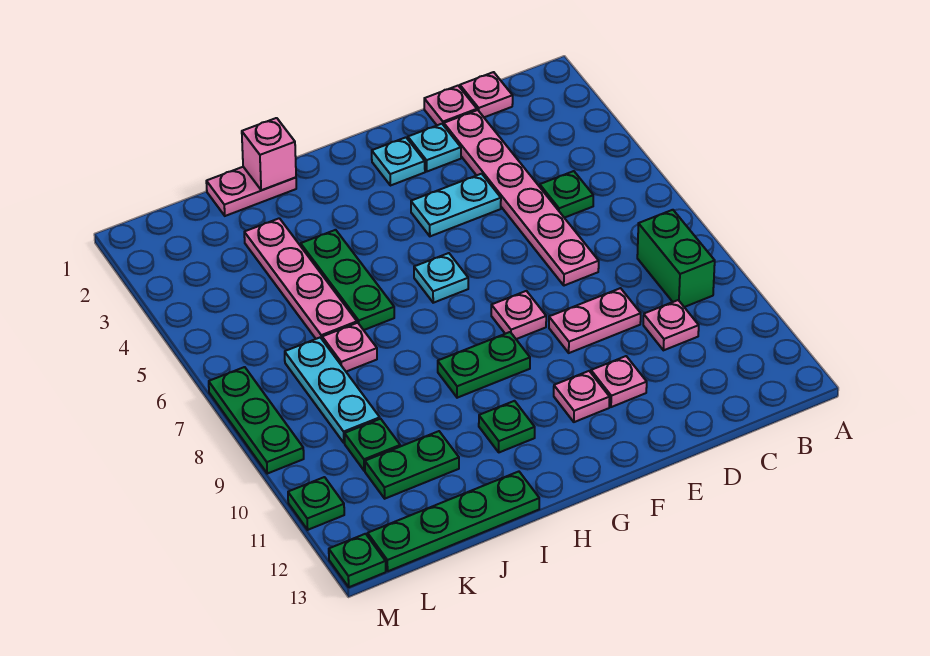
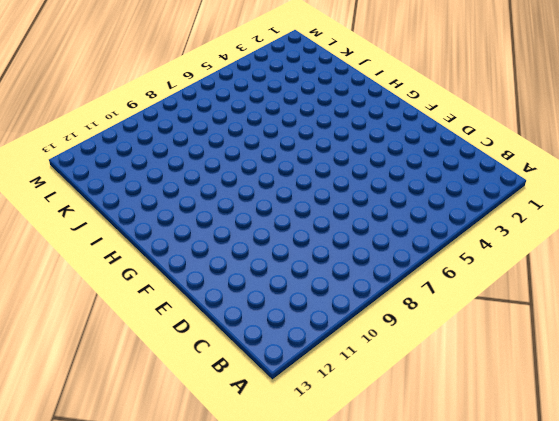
none -> green brick B8:B9 level 1
none -> pink plate C1 level 1
none -> green plate C5 level 1

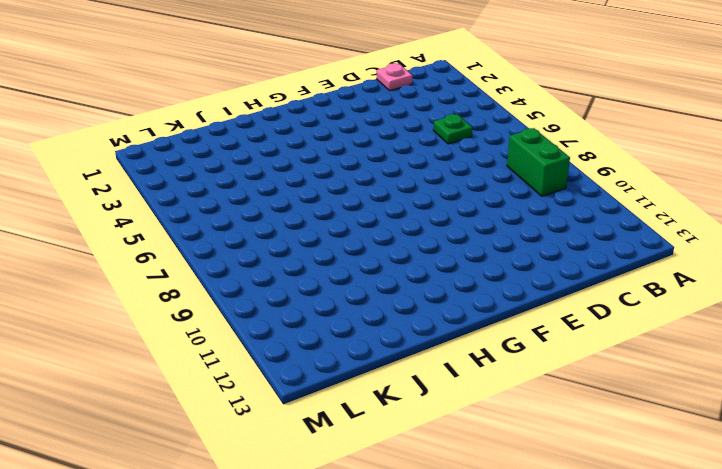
none -> pink plate C10 level 1
none -> pink plate D1 level 1
none -> pink plate D2:D7 level 1

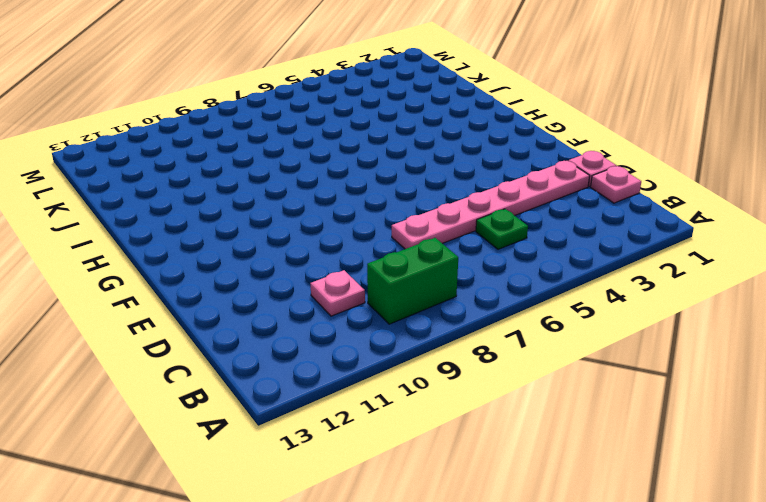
none -> pink plate D9:E9 level 1
none -> cyan plate E2 level 1
none -> cyan plate E4:F4 level 1

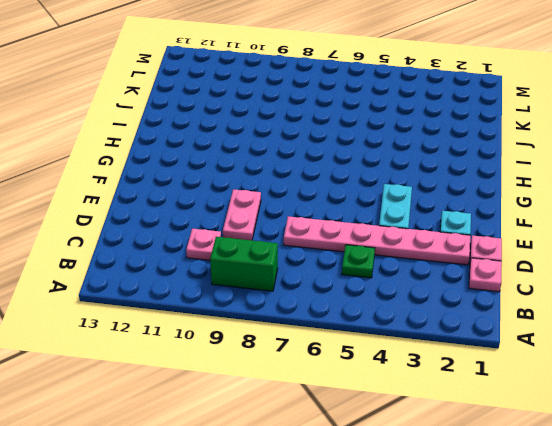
none -> pink plate E11 level 1
none -> cyan plate F2 level 1
none -> pink plate F8 level 1

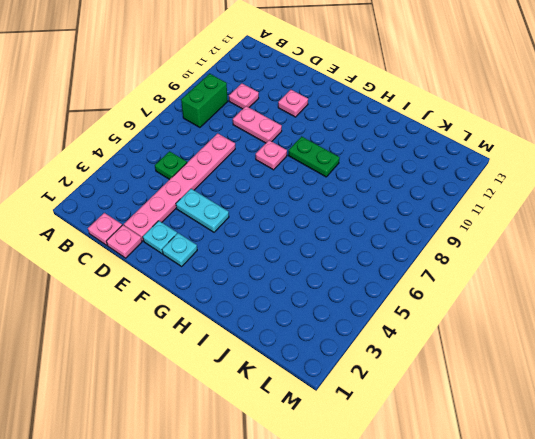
none -> pink plate F11 level 1
none -> cyan plate G6 level 1
none -> green plate H11 level 1

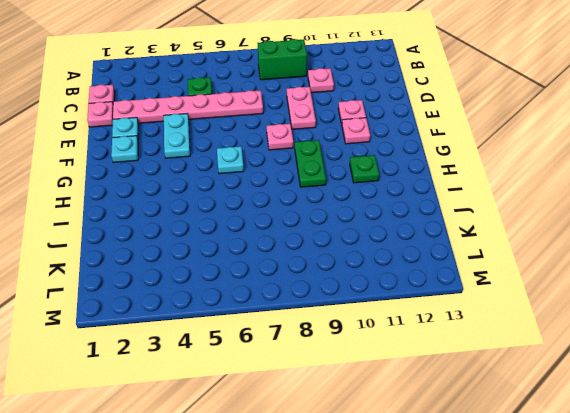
none -> pink plate I1:J1 level 1
none -> green plate I4:I6 level 1
none -> green plate I13:L13 level 1

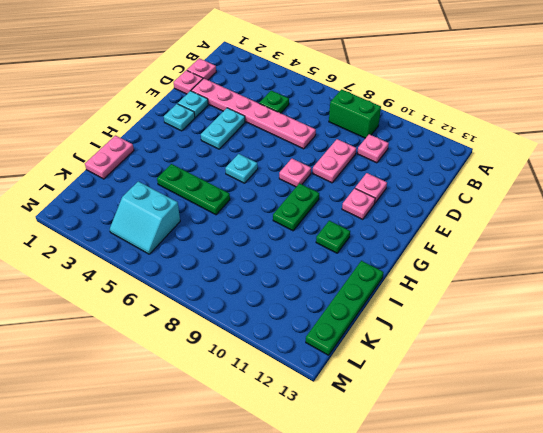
cyan slope K4:L5 level 1 top K -> none
none -> pink plate J3:J6 level 1
none -> pink plate J7 level 1
none -> green plate J11:K11 level 1

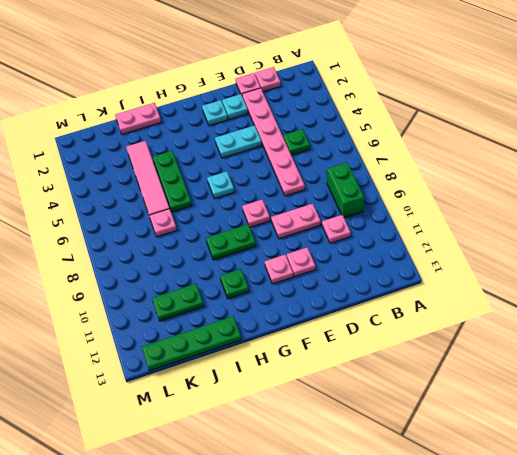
pink tile J3:J6 level 1 -> pink plate J3:J6 level 1
none -> cyan plate K7:K9 level 1
none -> green plate K10 level 1
none -> green plate M7:M9 level 1

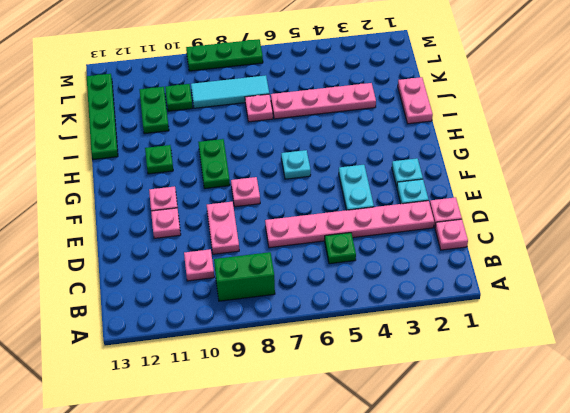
cyan tile K7:K9 level 1 -> cyan plate K7:K9 level 1
none -> green plate I4:I6 level 1
none -> green plate M11 level 1
none -> green plate M13 level 1

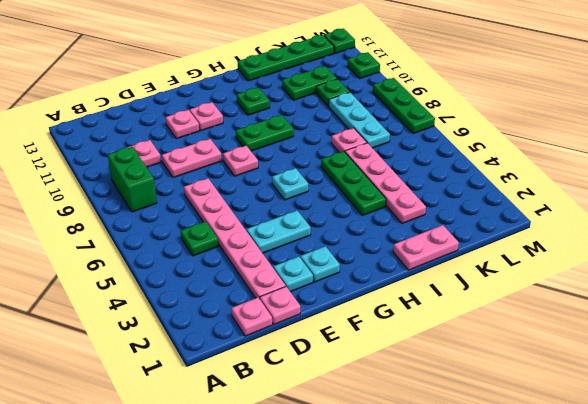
none -> pink brick I1 level 2

